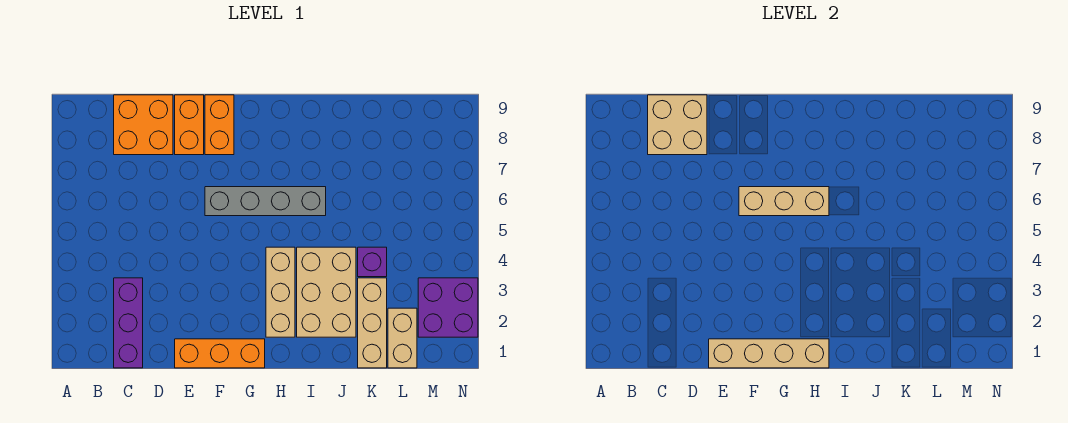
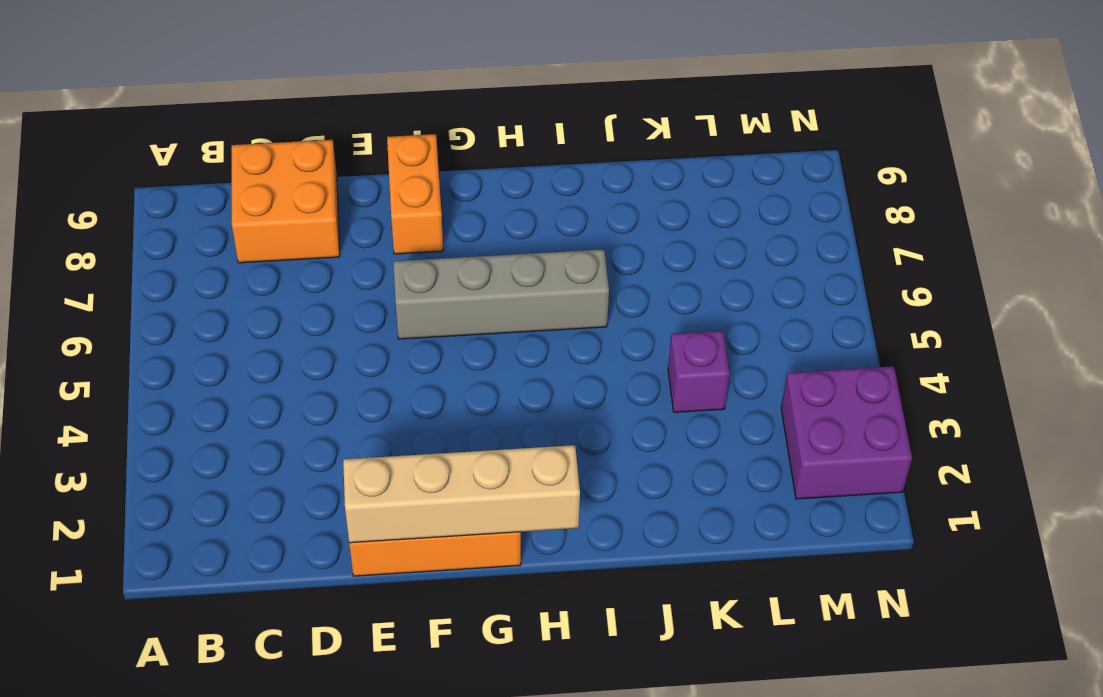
none -> purple brick C1:C3 level 1
none -> orange brick E8:E9 level 1
none -> tan brick H2:H4 level 1

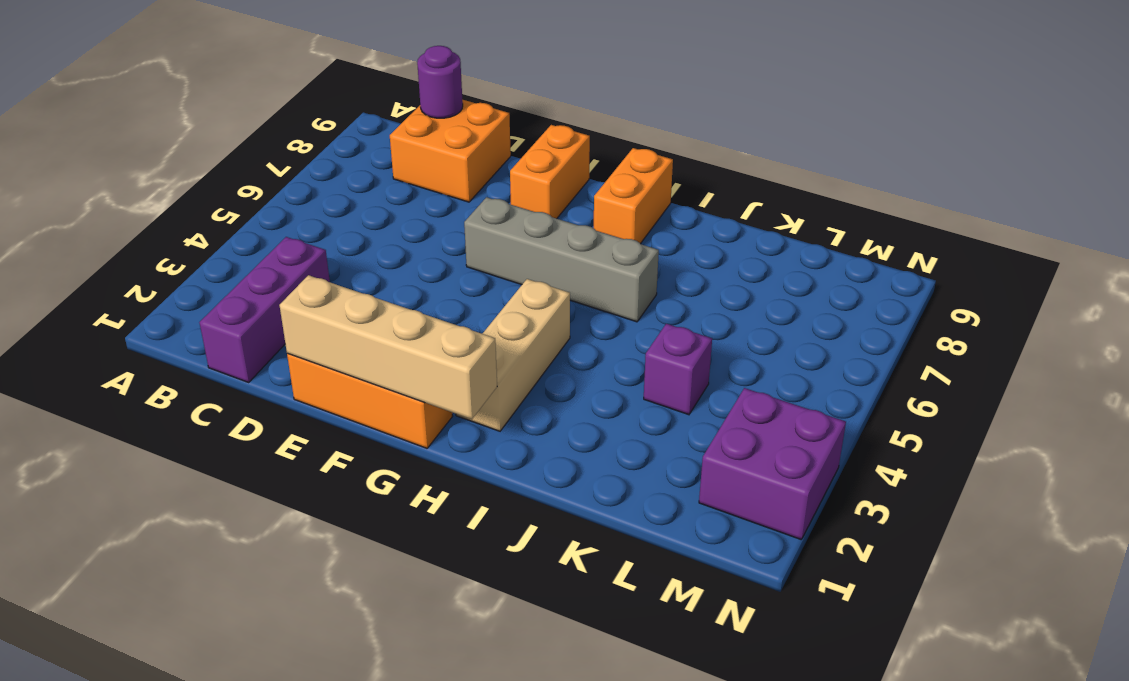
purple round brick C9 level 2 -> tan brick C8:D9 level 2
orange brick H8:H9 level 1 -> orange brick E8:E9 level 1
none -> tan brick I2:J4 level 1
none -> tan brick K1:K3 level 1
none -> tan brick L1:L2 level 1

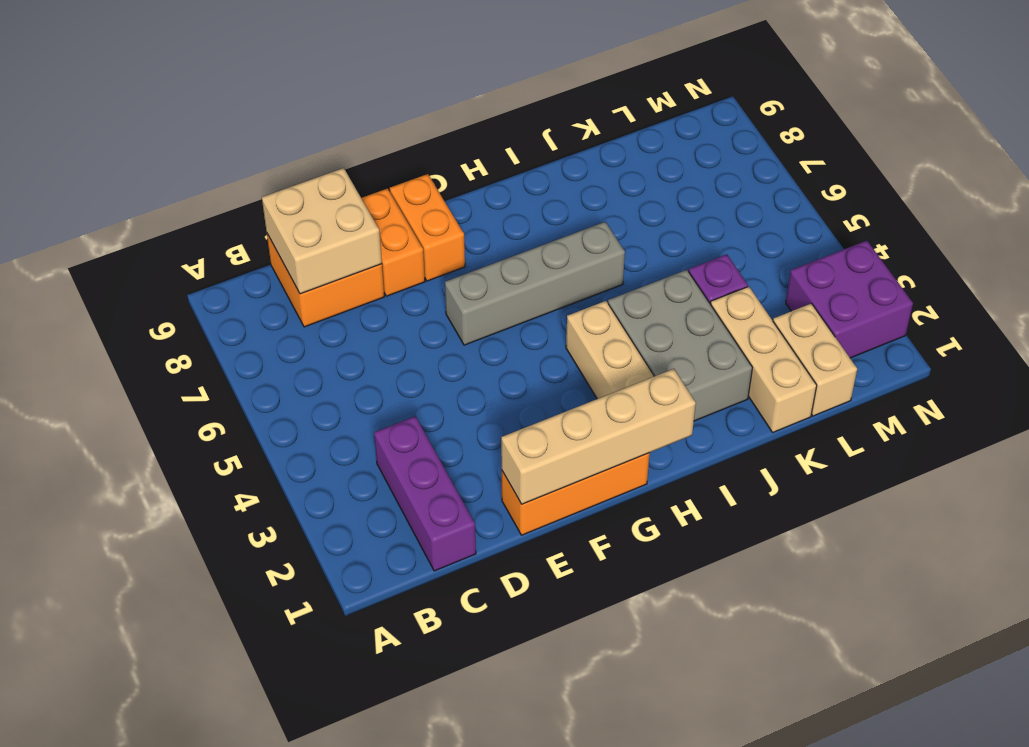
grey brick I2:J4 level 1 -> tan brick I2:J4 level 1
none -> tan brick F6:H6 level 2

